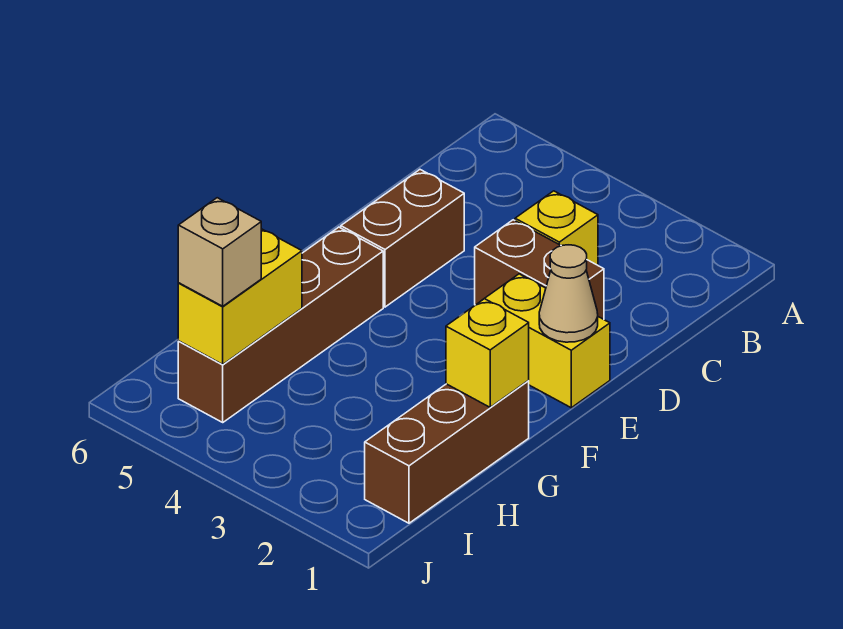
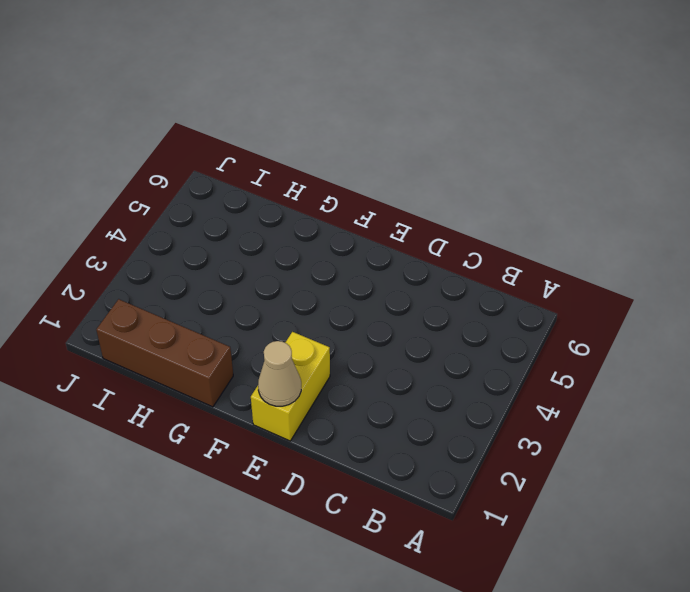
none -> yellow brick C3 level 1
none -> brown brick D2:D3 level 1

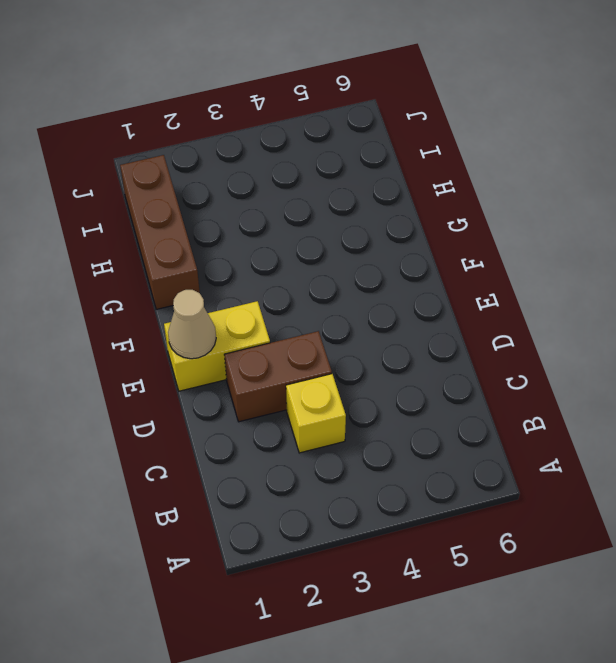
none -> brown brick D5:E5 level 1
none -> brown brick F5:I5 level 1

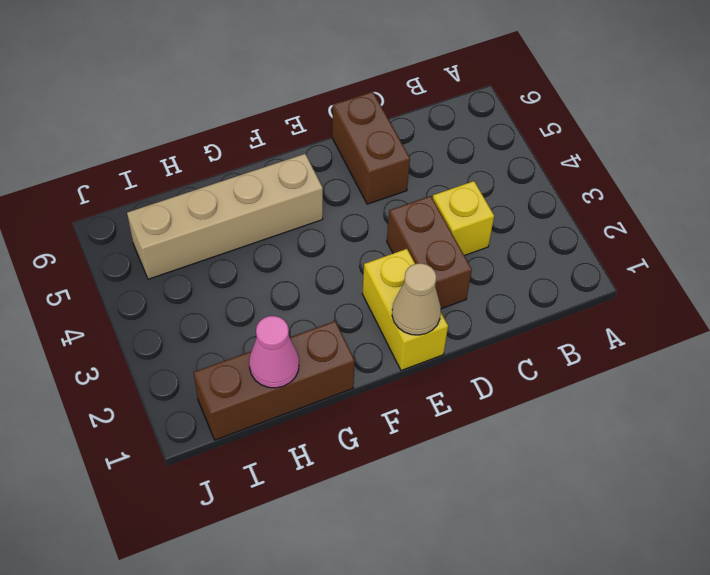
brown brick D5:D6 level 1 -> brown brick D5:E5 level 1
tan brick F5:I5 level 1 -> brown brick F5:I5 level 1
pink cone H1 level 2 -> none
none -> yellow brick G1 level 2
none -> yellow brick H5:I5 level 2

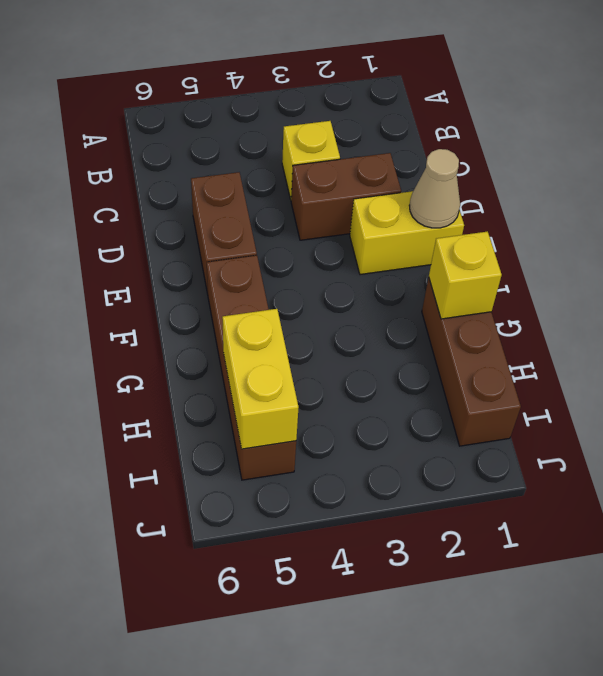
none -> tan brick I5 level 3

